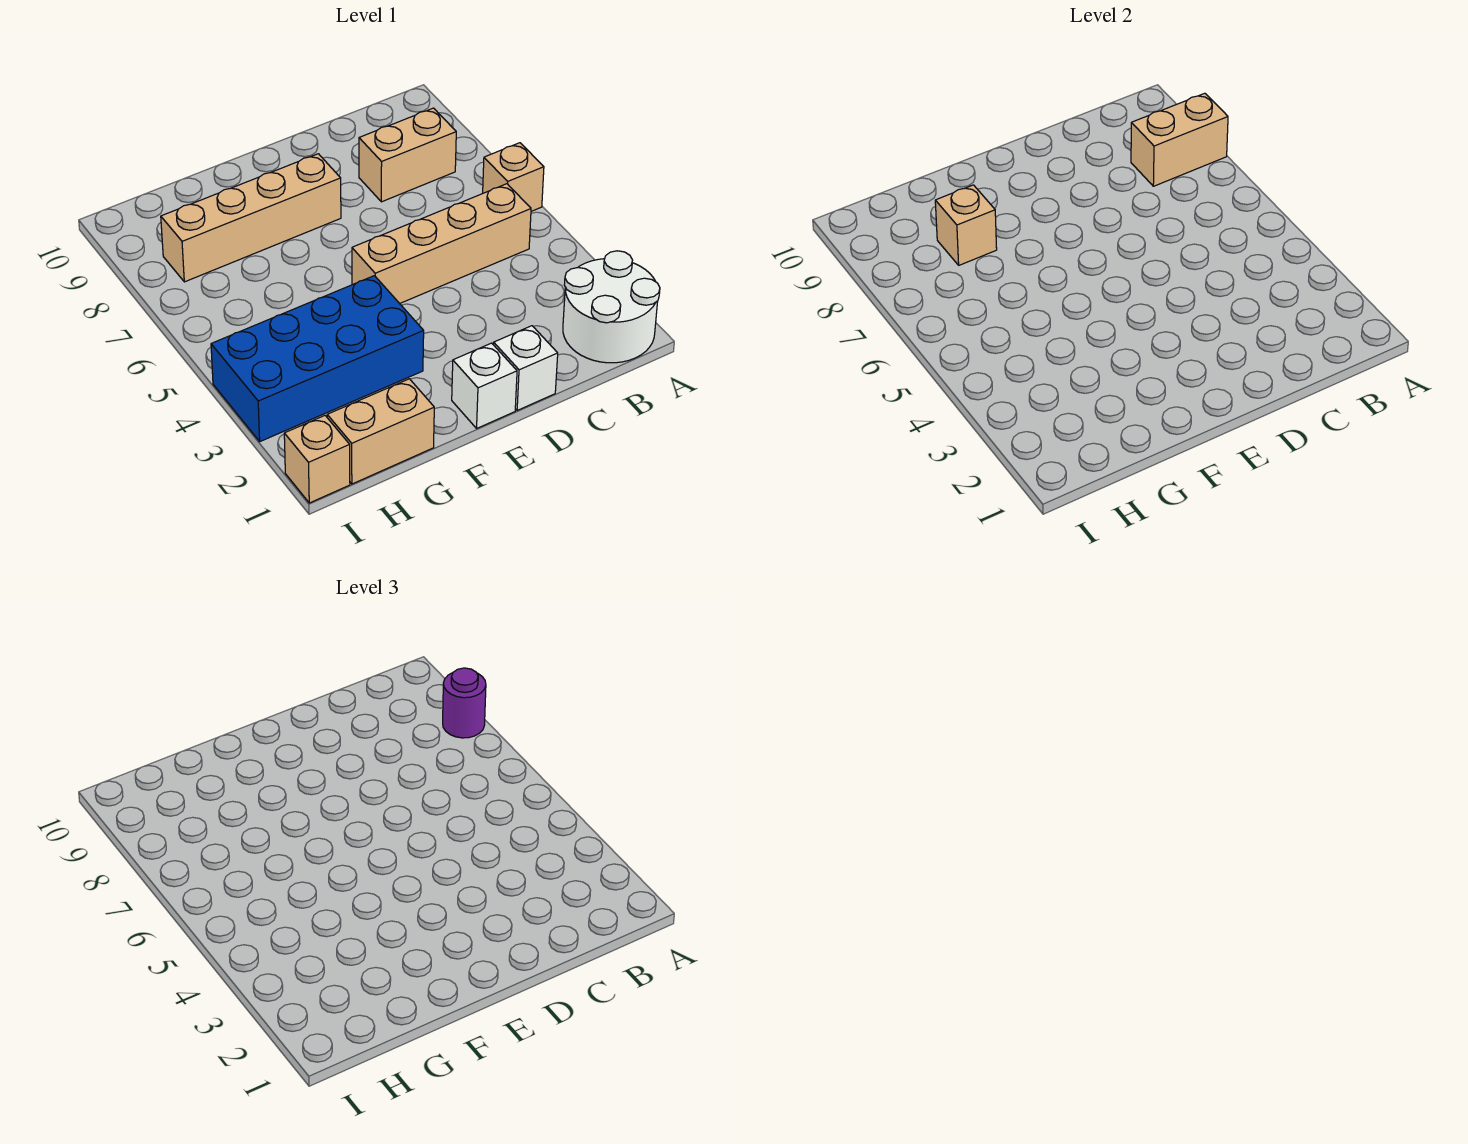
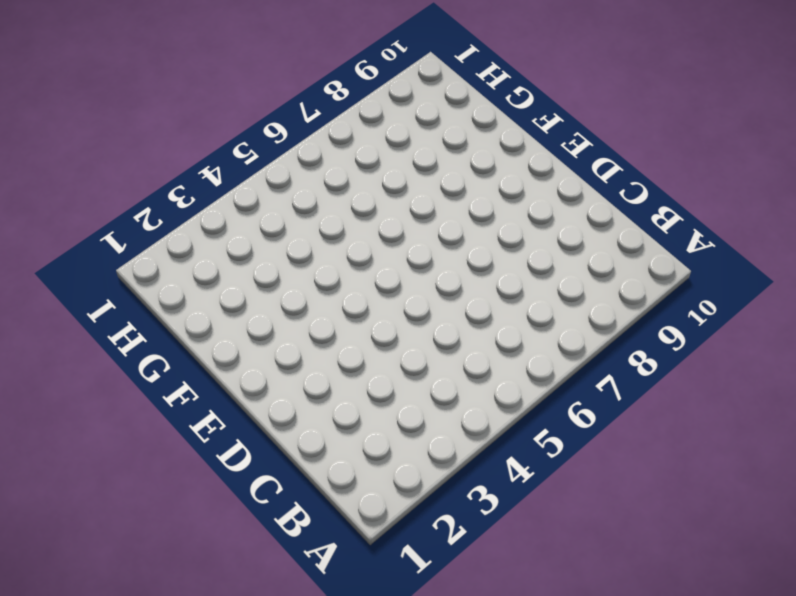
none -> white round brick A1:B2 level 1
none -> tan brick A6 level 1
none -> tan brick B5:E5 level 1

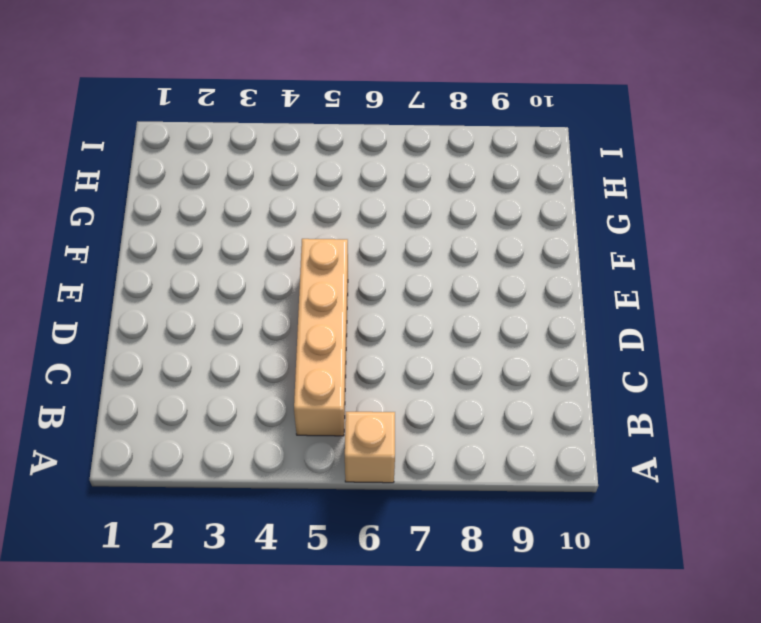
none -> white round brick A1:B2 level 1
none -> tan brick B8:C8 level 1
none -> white brick D1 level 1

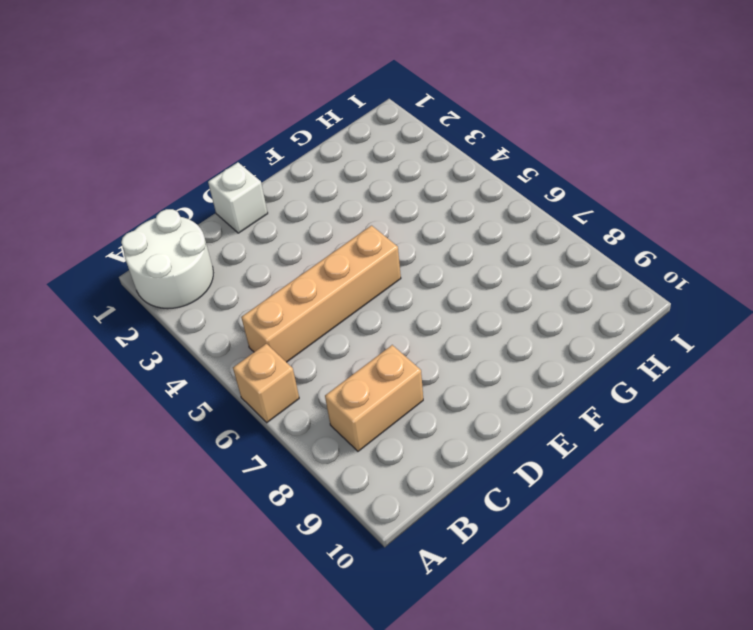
none -> white brick E1 level 1
none -> tan brick E8:H8 level 1
none -> blue brick F3:I4 level 1

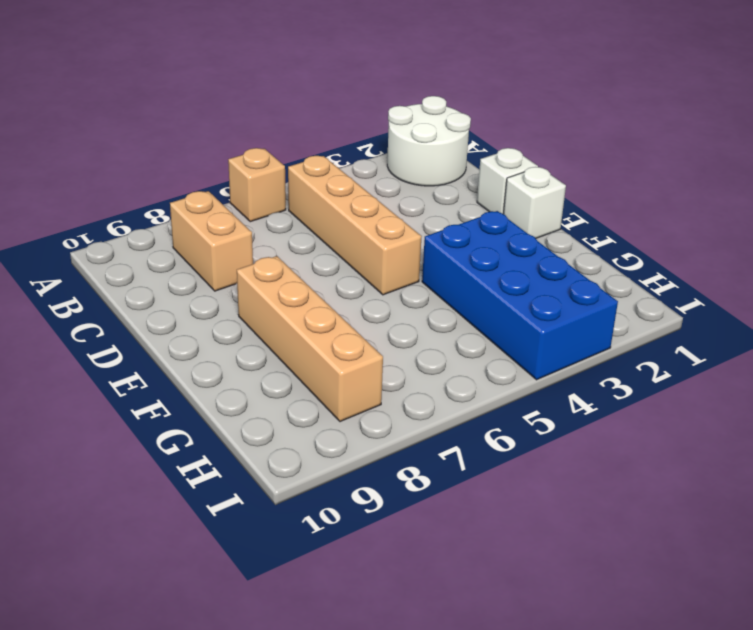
none -> tan brick G1:H1 level 1
none -> tan brick I1 level 1
none -> tan brick A8:B8 level 2

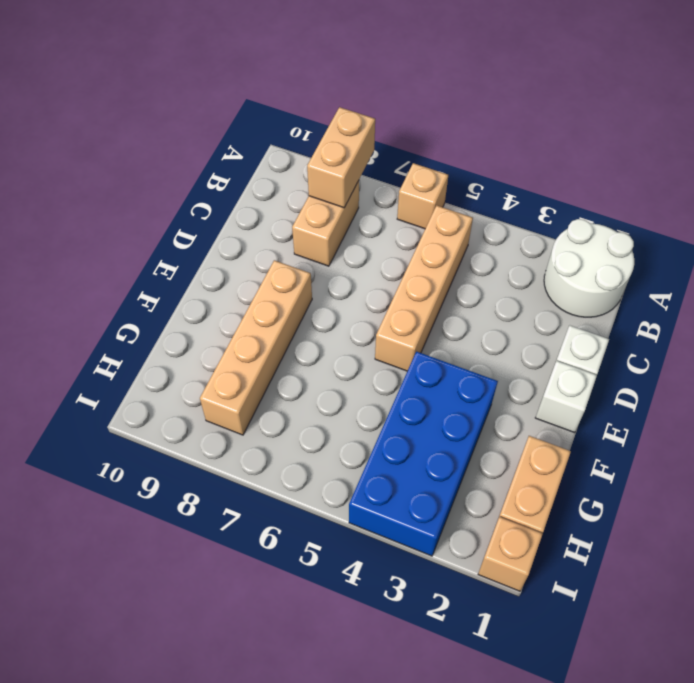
none -> tan brick G8 level 2
none -> purple round brick A8 level 3

